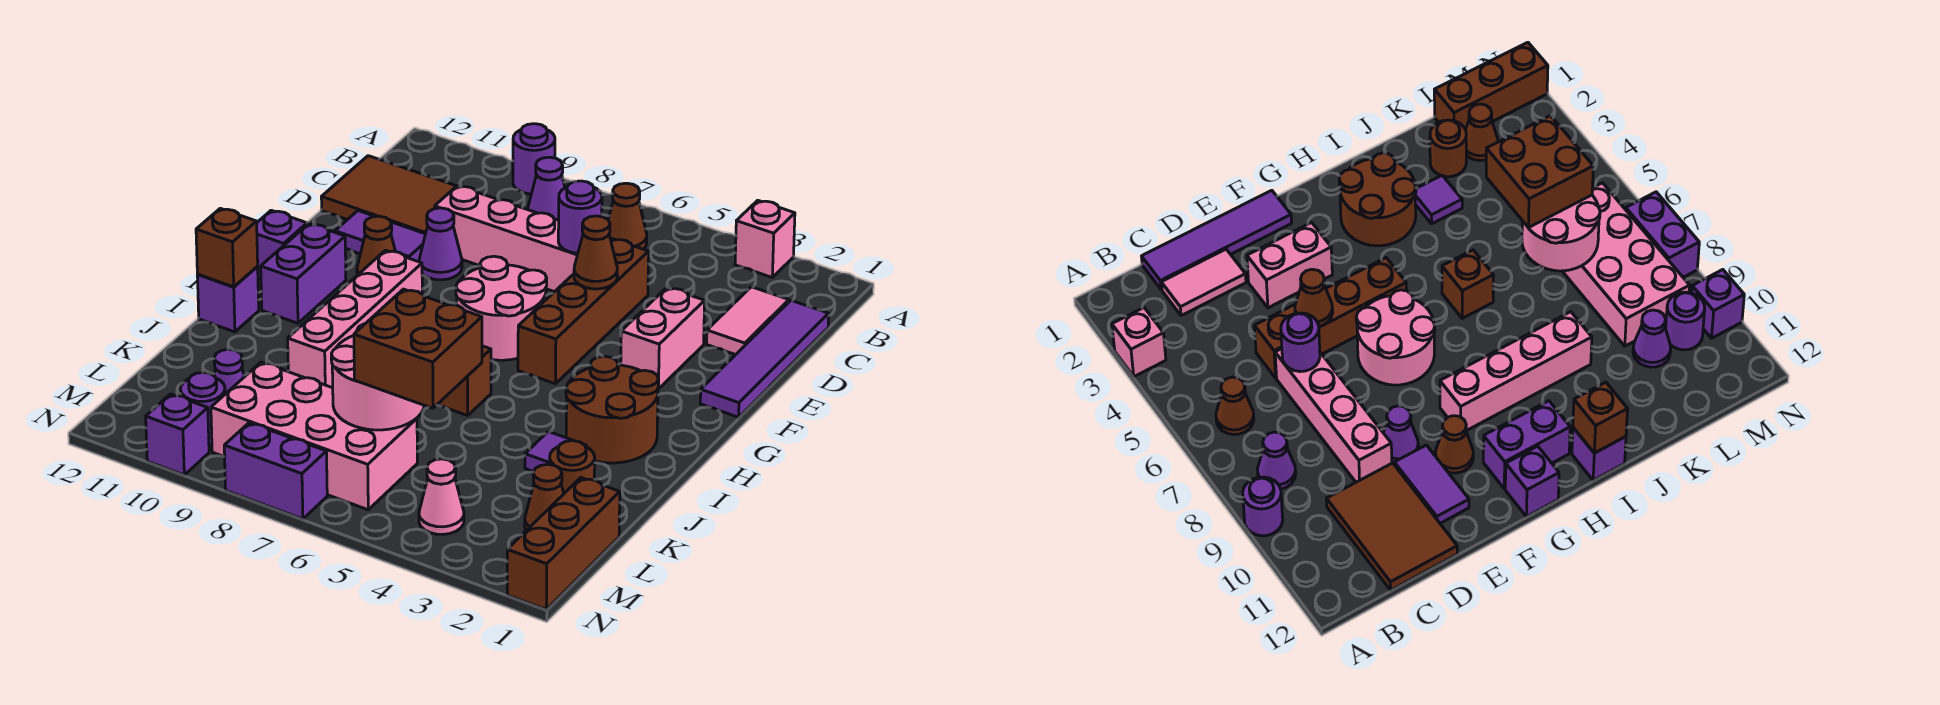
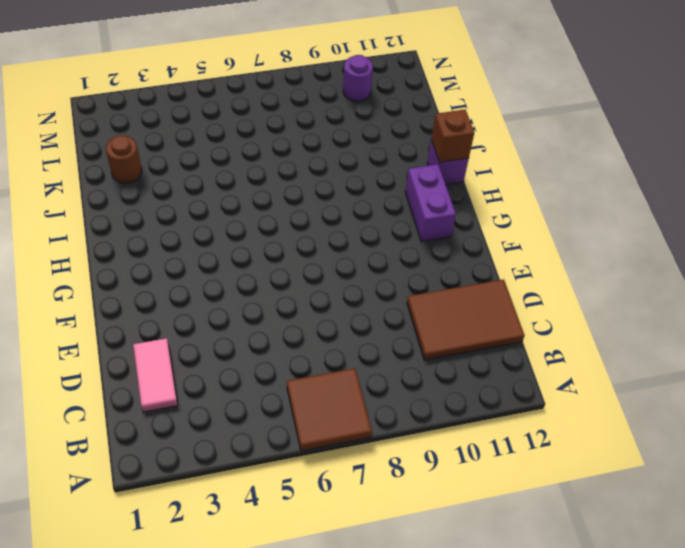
brown tile A6:B7 level 1 -> brown cone B6 level 1
none -> pink brick A3 level 1
none -> purple round brick A9 level 1
none -> purple cone B8 level 1
none -> purple tile C1:F1 level 1

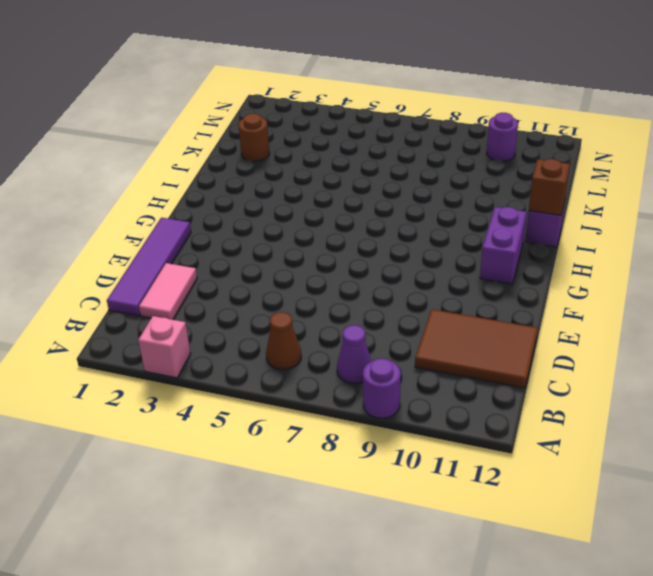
none -> brown brick D5:G5 level 1
none -> pink brick D6:D9 level 1
none -> pink brick E3:F3 level 1
none -> purple cone E9 level 1

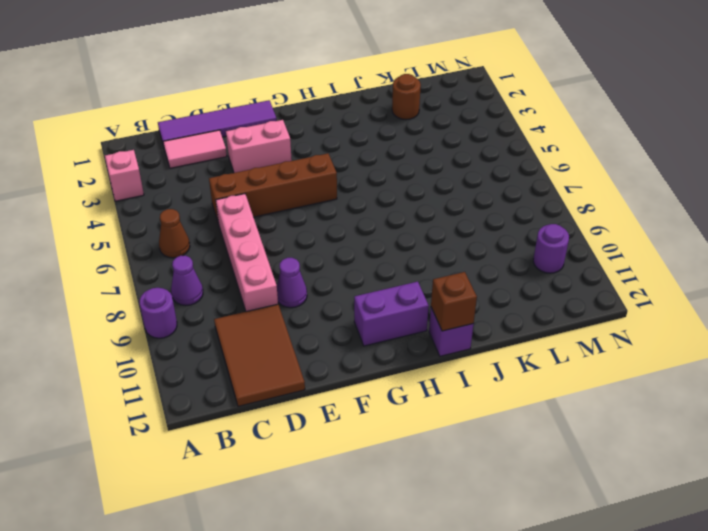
none -> purple tile E10:E11 level 1
none -> pink round brick F6:G7 level 1
none -> brown cone F10 level 1
none -> pink brick G9:J9 level 1

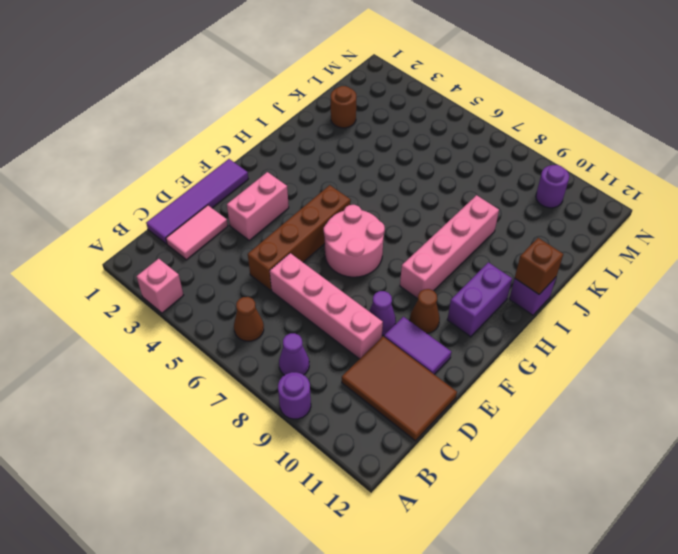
none -> purple brick G12 level 1
none -> brown round brick H2:I3 level 1
none -> brown brick I6 level 1
none -> purple tile J3 level 1

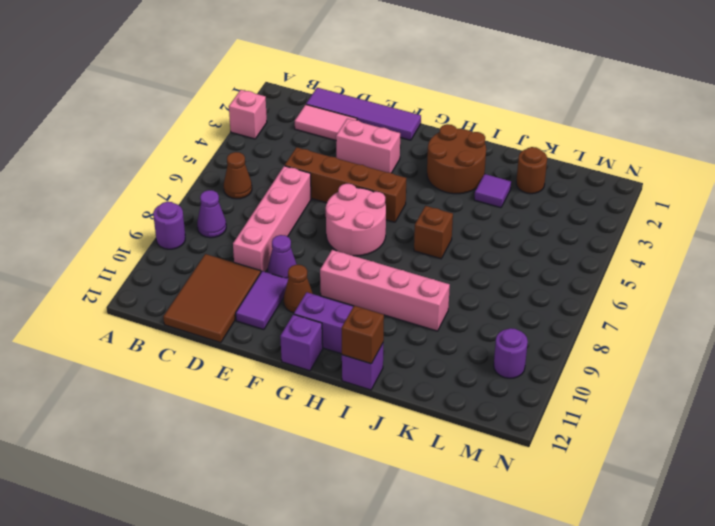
none -> brown brick L1:N1 level 1
none -> brown cone L2 level 1
none -> pink brick L6:M9 level 1
none -> purple cone L10 level 1

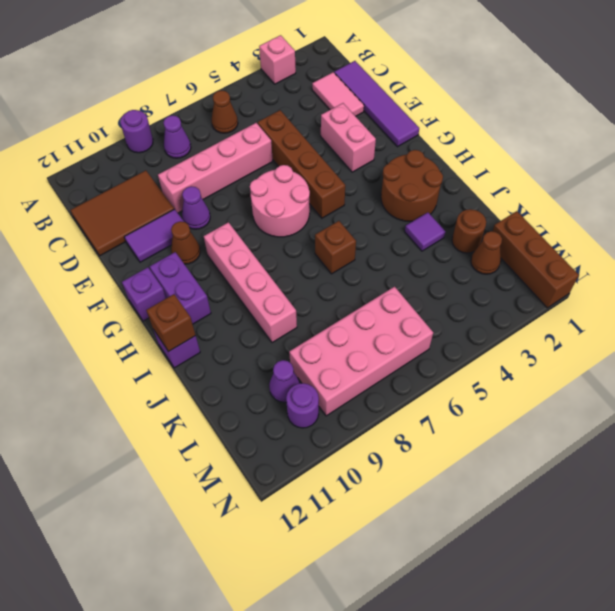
none -> pink cone M4 level 1
none -> purple brick N7:N8 level 1
none -> purple brick N10 level 1
none -> purple round brick D6 level 2

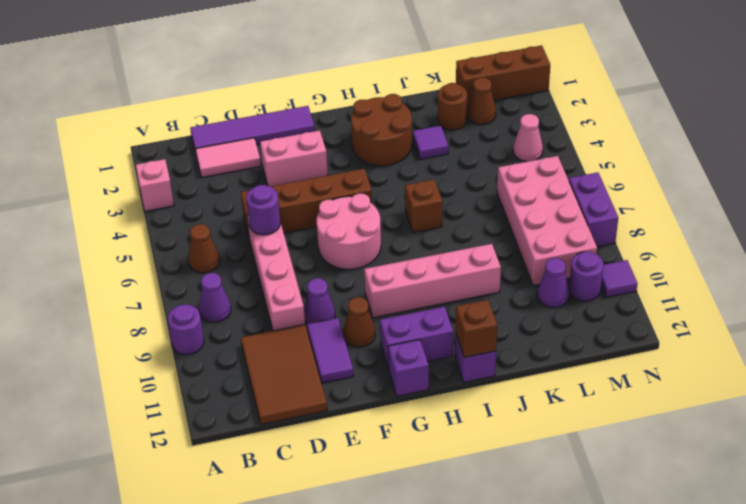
purple tile N10 level 1 -> purple brick N10 level 1
none -> brown cone E5 level 2
none -> pink round brick K6:L7 level 2
none -> brown brick K5:L6 level 3

